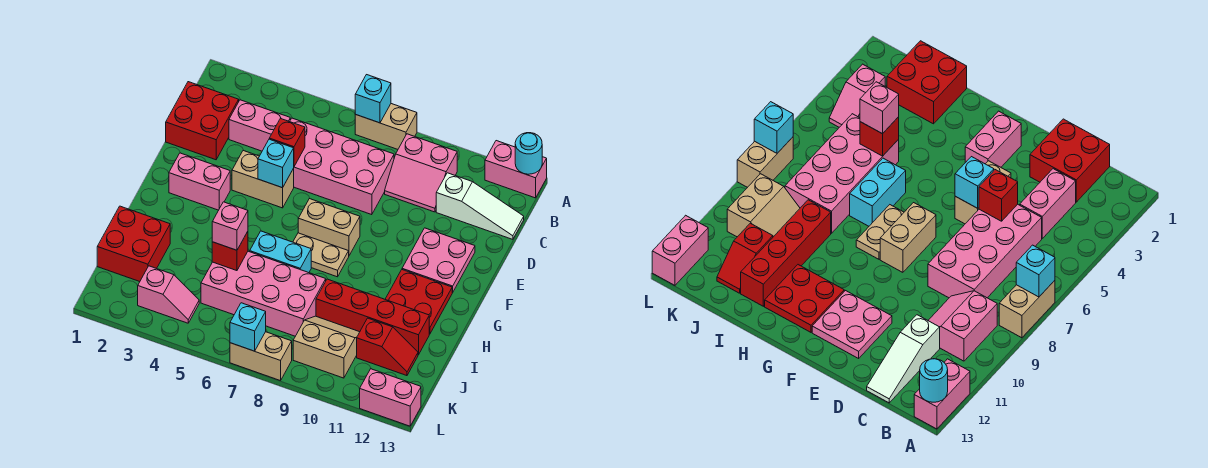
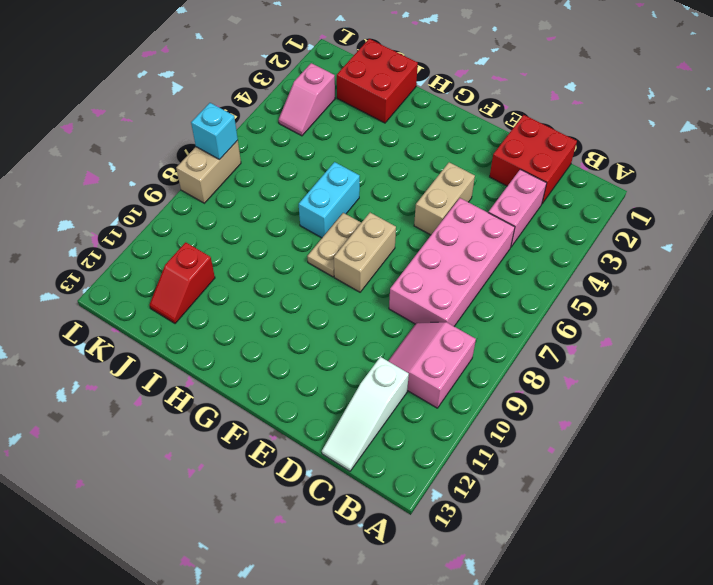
none -> tan brick A7:A8 level 1
none -> pink brick A12:A13 level 1
none -> pink plate E11:F12 level 1

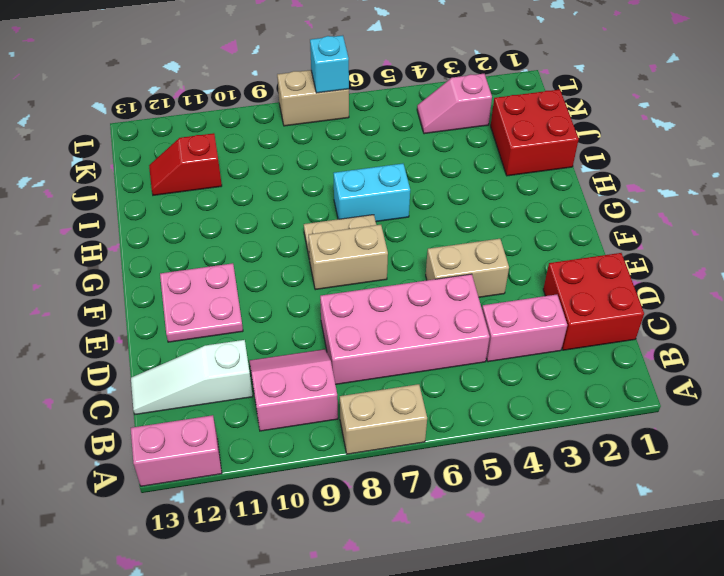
none -> pink brick F2:F3 level 1
none -> red plate G11:H12 level 1
none -> pink brick I5:J8 level 1

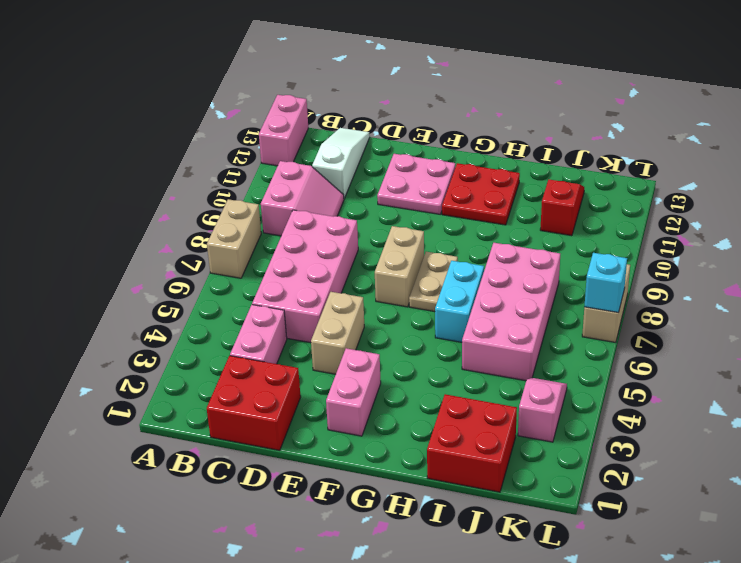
none -> red brick I9:I12 level 1
none -> tan slope J9:K10 level 1 top K
none -> pink brick L12:L13 level 1

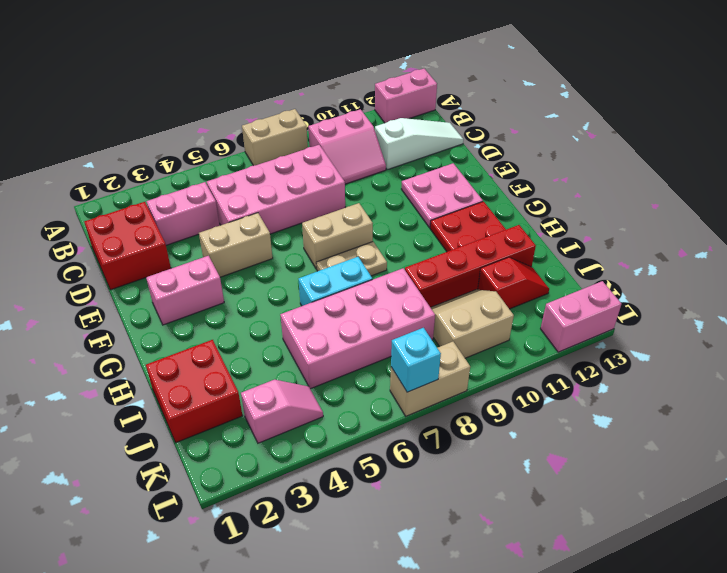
none -> cyan brick A7 level 2
none -> cyan round brick A13 level 2
none -> red brick D5 level 2

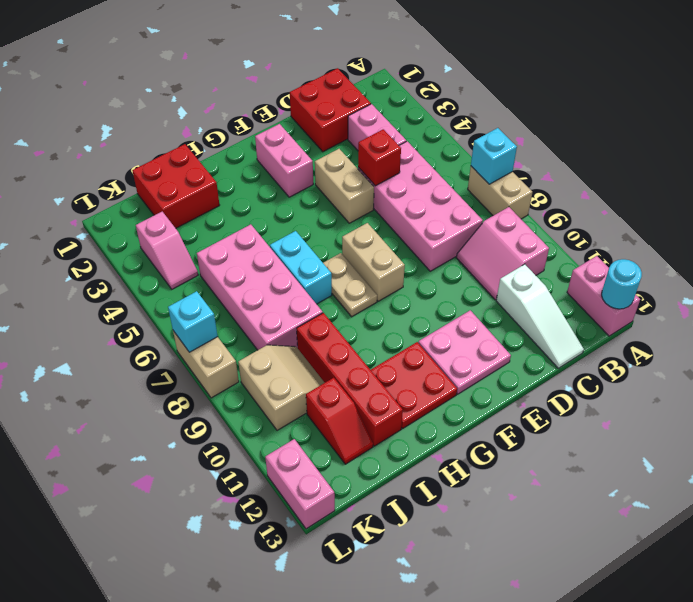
none -> cyan brick E5 level 2
none -> red brick I5 level 2
none -> pink brick I5 level 3

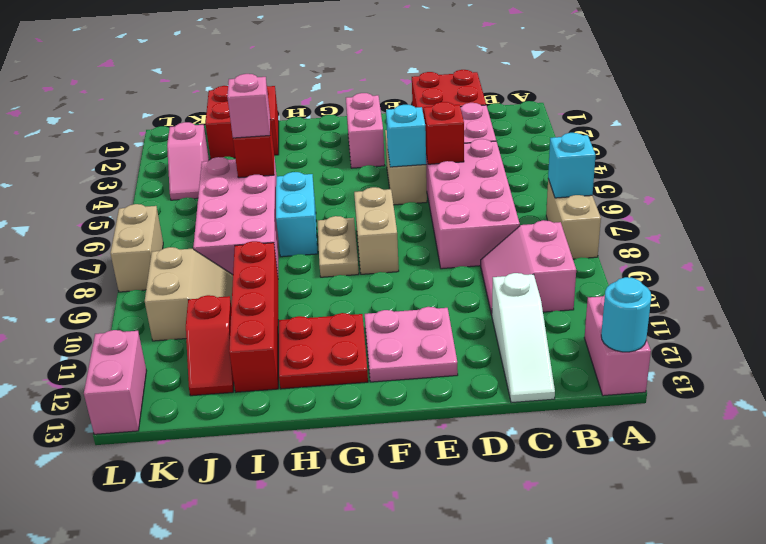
none -> cyan brick L7 level 2

